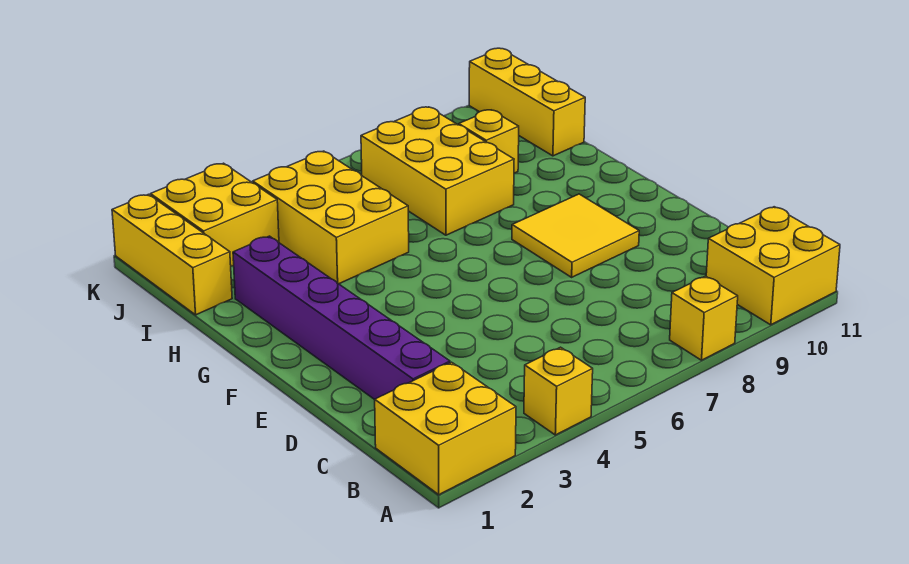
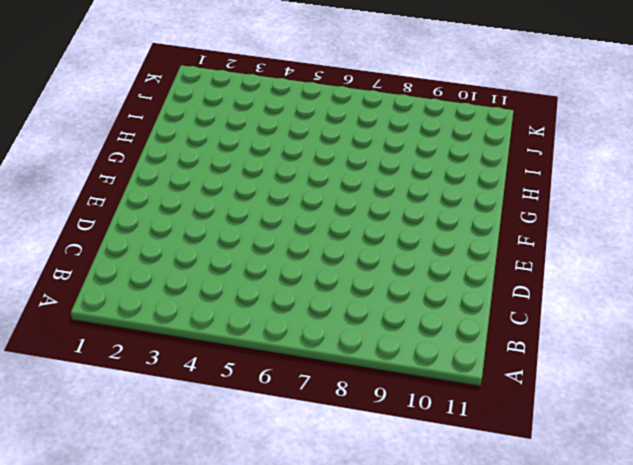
none -> yellow brick A1:B2 level 1
none -> yellow brick A4 level 1
none -> yellow brick A8 level 1

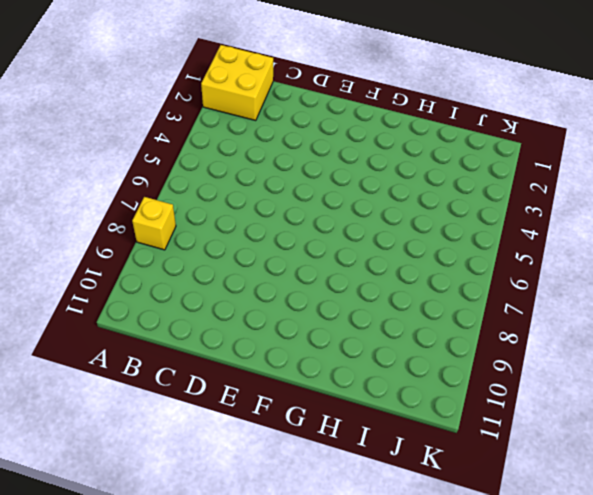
none -> yellow brick A4 level 1
none -> yellow brick A10:B11 level 1
none -> purple brick C2:H2 level 1

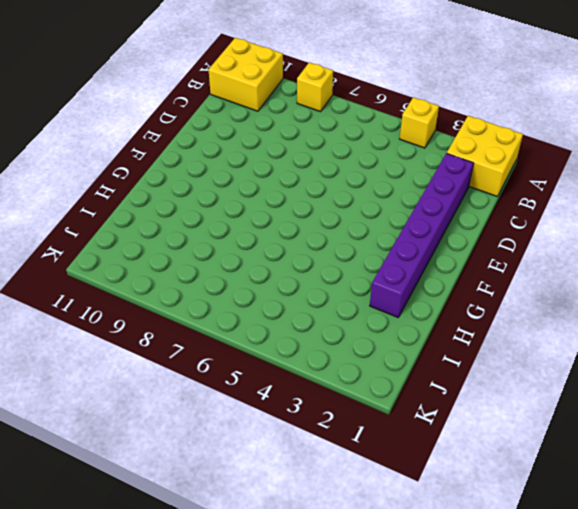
none -> yellow tile E8:F9 level 1
none -> yellow brick H4:J5 level 1
none -> yellow brick H7:J8 level 1

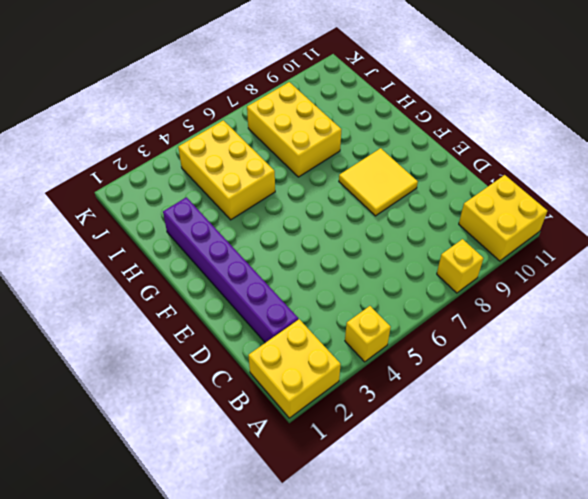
none -> yellow brick I1:K1 level 1
none -> yellow brick I9 level 1
none -> yellow brick I11:K11 level 1

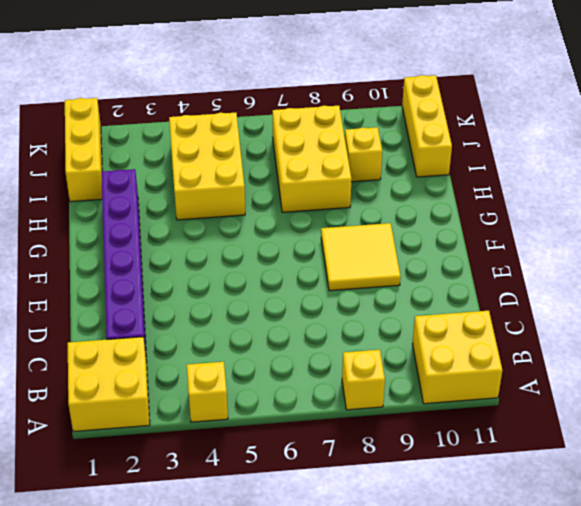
none -> yellow brick J2:K3 level 1

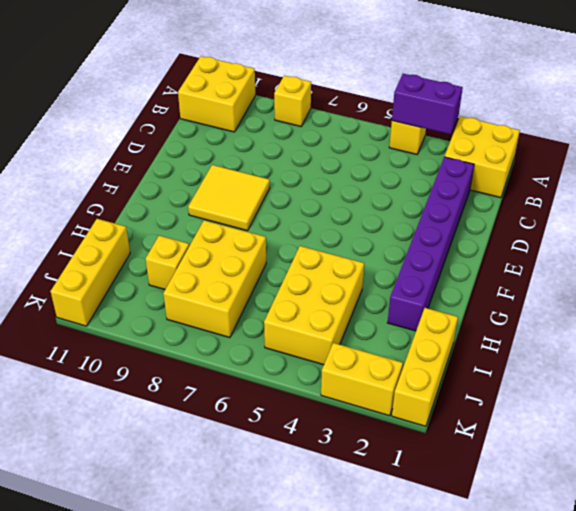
purple brick A3:A4 level 2 -> none
yellow brick K2:K3 level 1 -> yellow brick J2:K3 level 1

